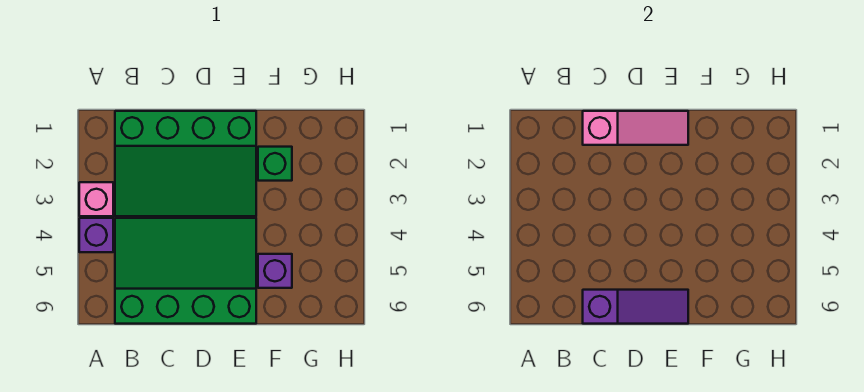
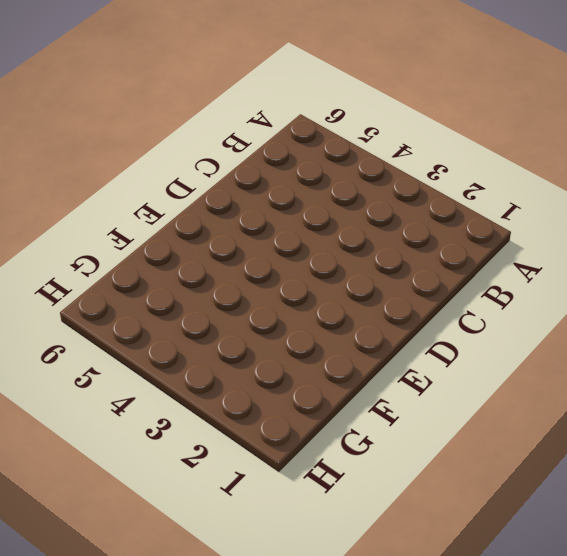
none -> pink brick A3 level 1
none -> purple brick A4 level 1

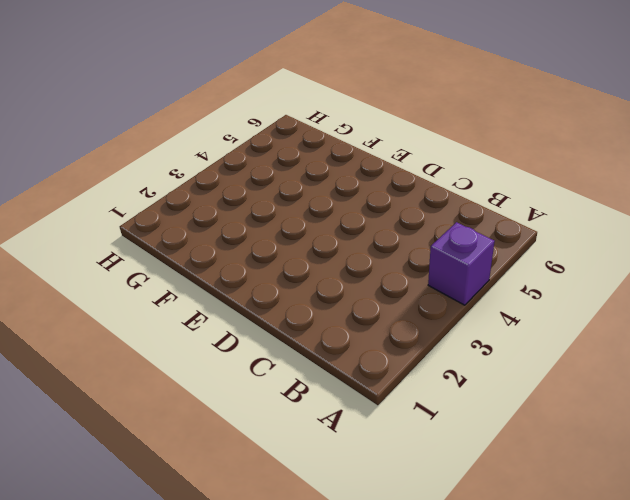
none -> pink brick A3 level 1
none -> green slope B1:E3 level 1 top 1

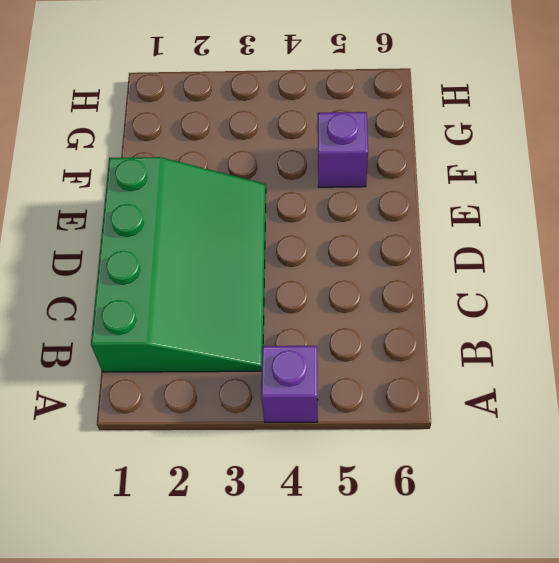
none -> pink brick A3 level 1
none -> green slope B4:E6 level 1 top 6

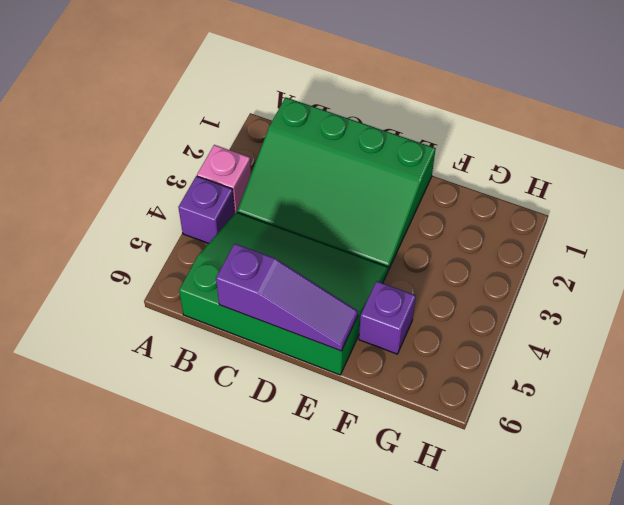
none -> green brick F2 level 1
none -> pink slope C1:E1 level 2 top C

